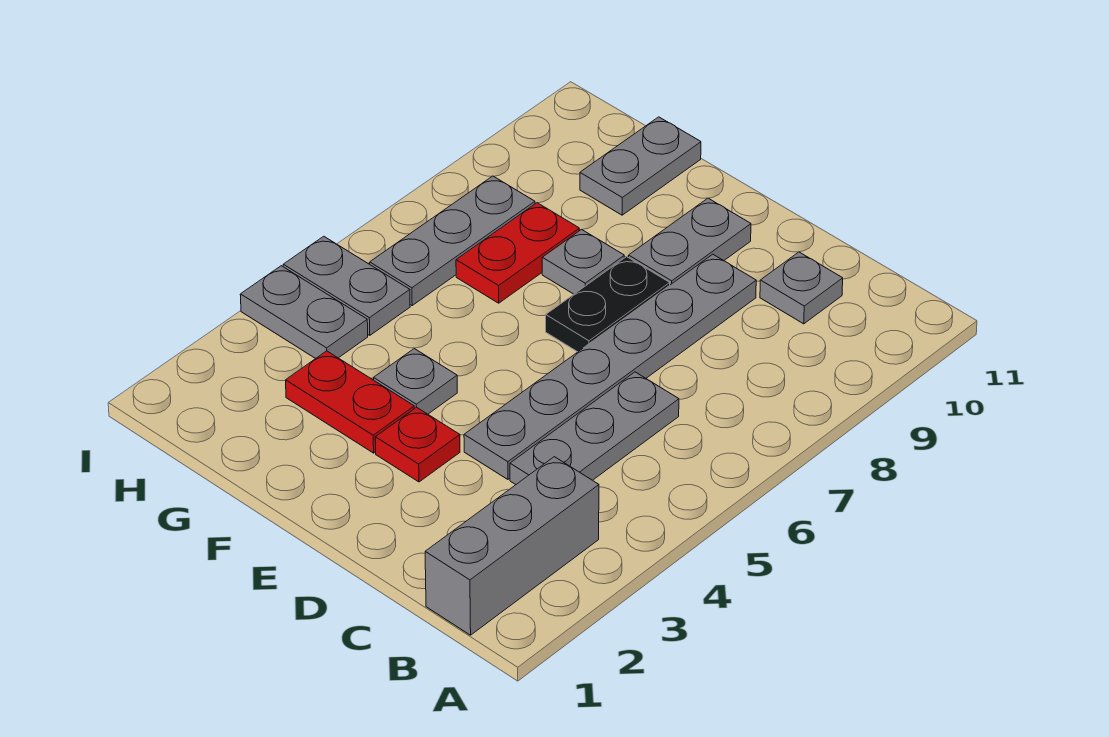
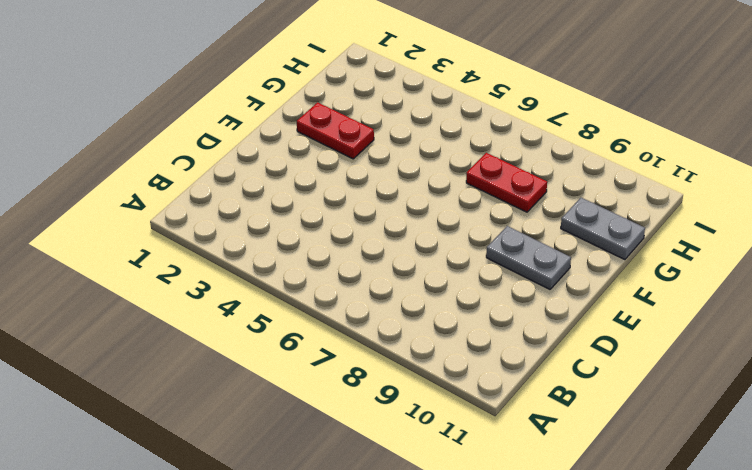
red plate F2:F3 level 1 -> red plate F3:G3 level 1
none -> grey brick B1:B3 level 1
none -> grey plate C4:C6 level 1
none -> grey plate C10 level 1

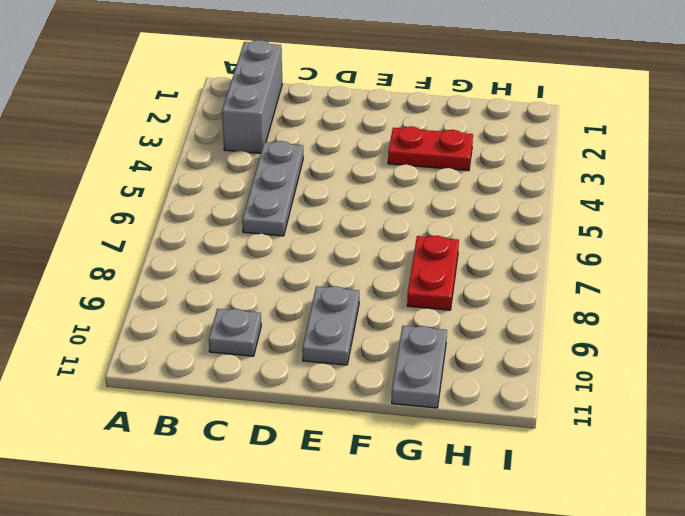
none -> grey plate D4:D9 level 1
none -> red plate E3 level 1
none -> black plate E7:E8 level 1

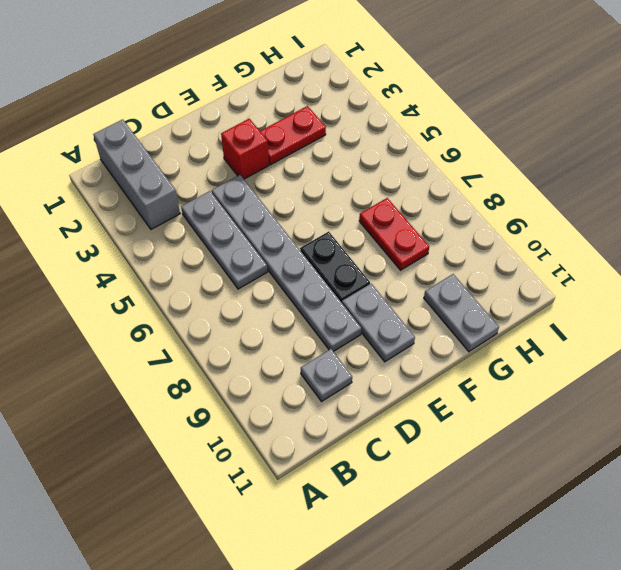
red brick E3 level 1 -> red plate E3 level 1
none -> grey plate F4 level 1
none -> grey plate F8 level 1
none -> grey plate H4:I4 level 1

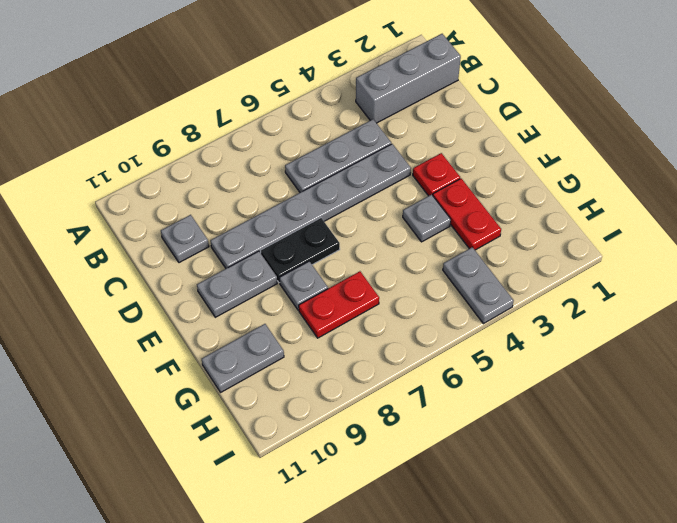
none -> grey plate H5:I5 level 1
none -> grey plate H6:H8 level 1

